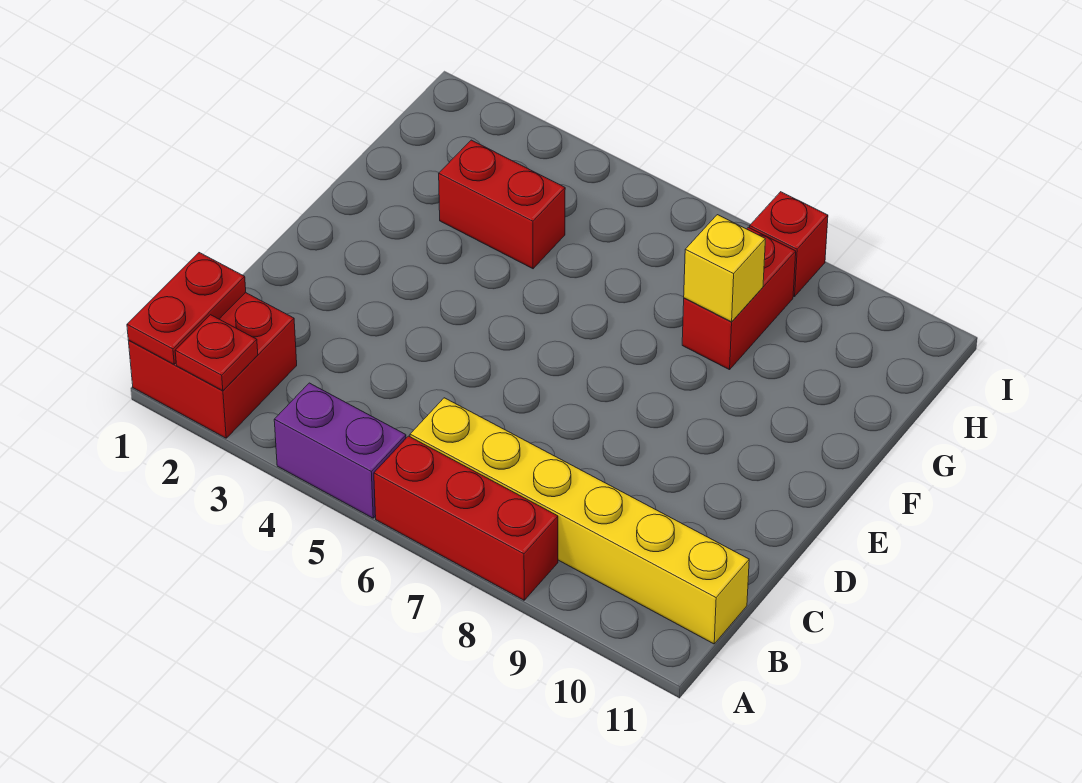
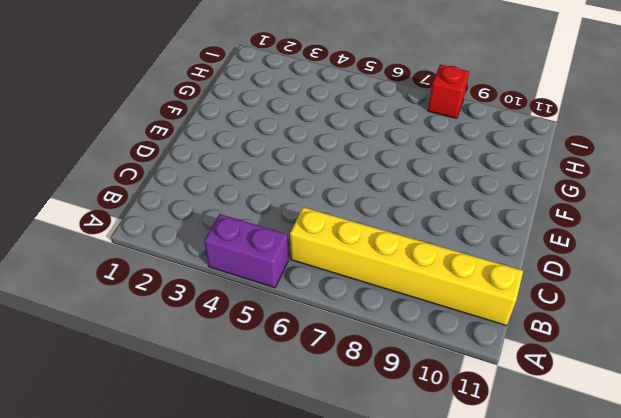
none -> red brick A1:B2 level 1
none -> red brick A6:A8 level 1

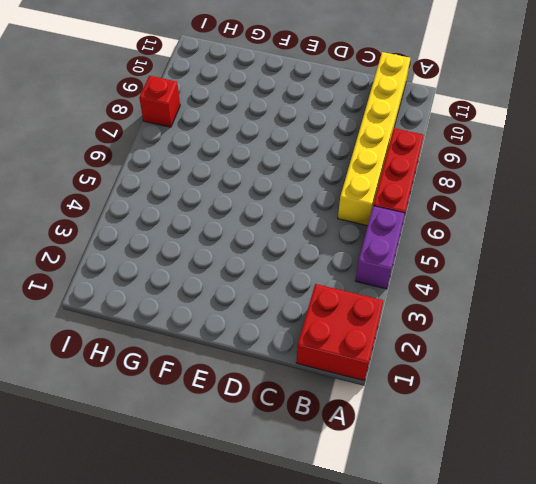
none -> red brick G3:G4 level 1
none -> red brick G8:H8 level 1

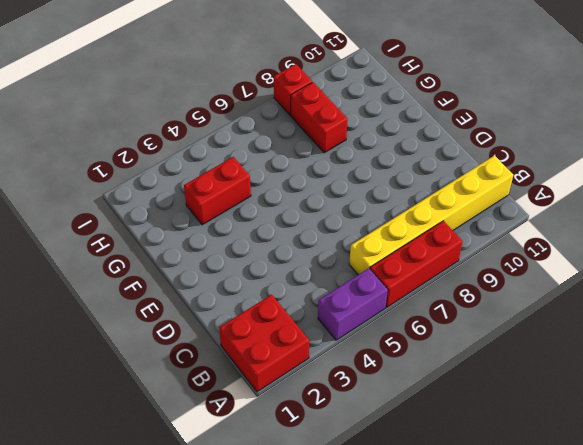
none -> red plate A1:B1 level 2
none -> red plate A2 level 2

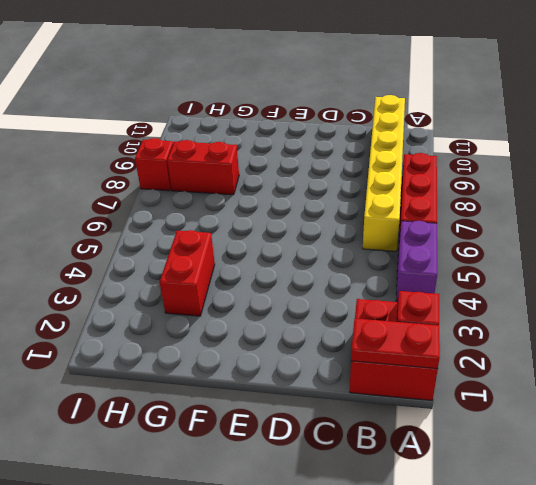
none -> yellow brick G8 level 2

